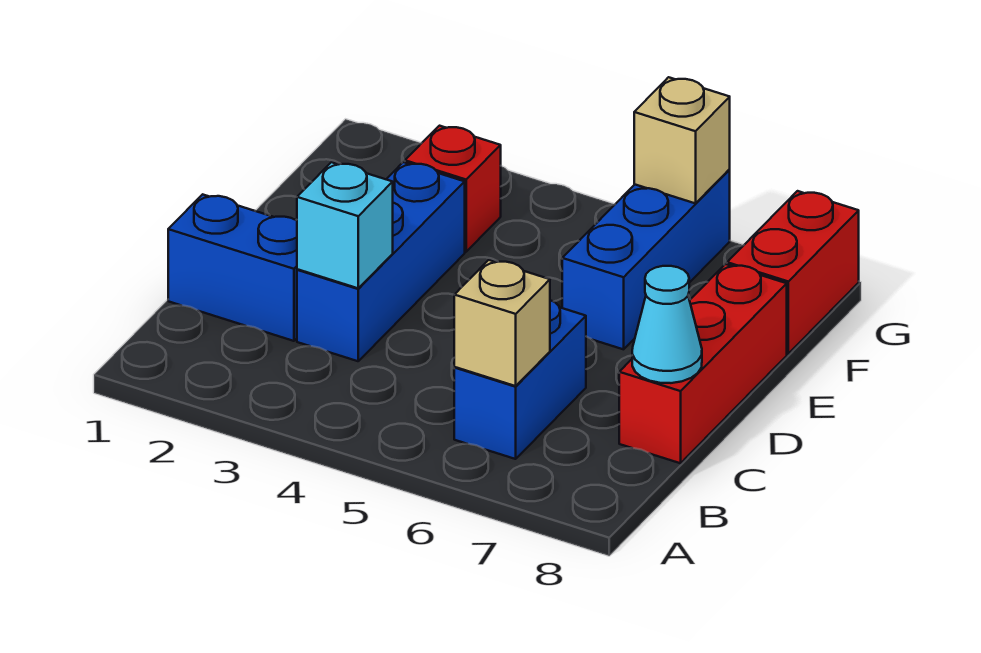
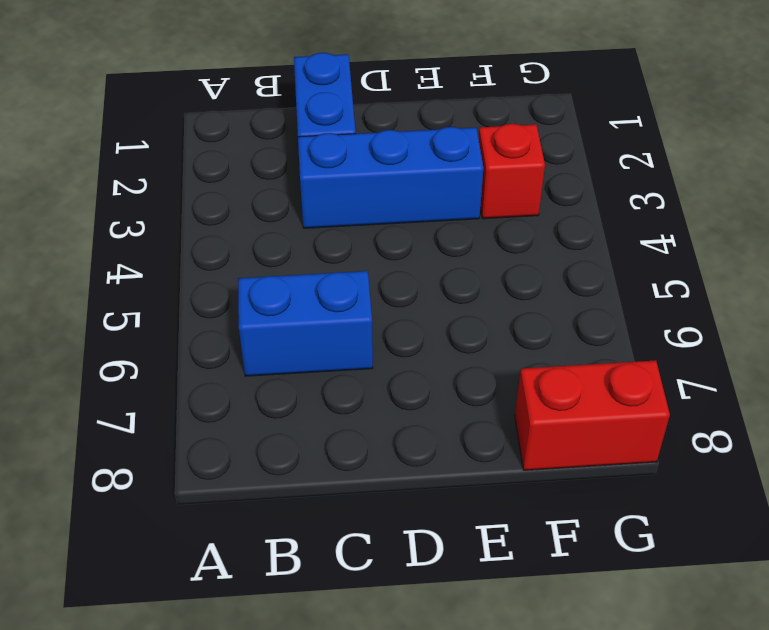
none -> red brick C8:E8 level 1
none -> blue brick E6:G6 level 1

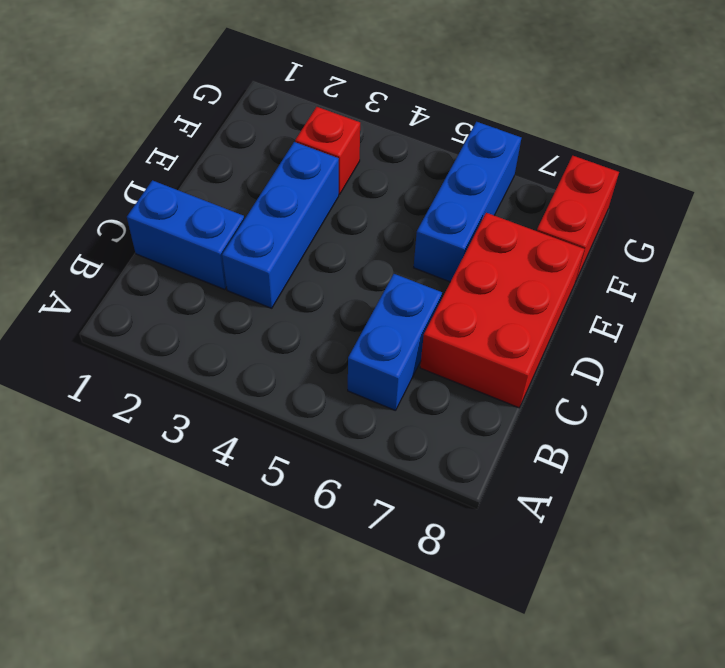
red brick C7:E8 level 1 -> red brick C8:E8 level 1
none -> tan brick B6 level 2
none -> cyan brick C3 level 2

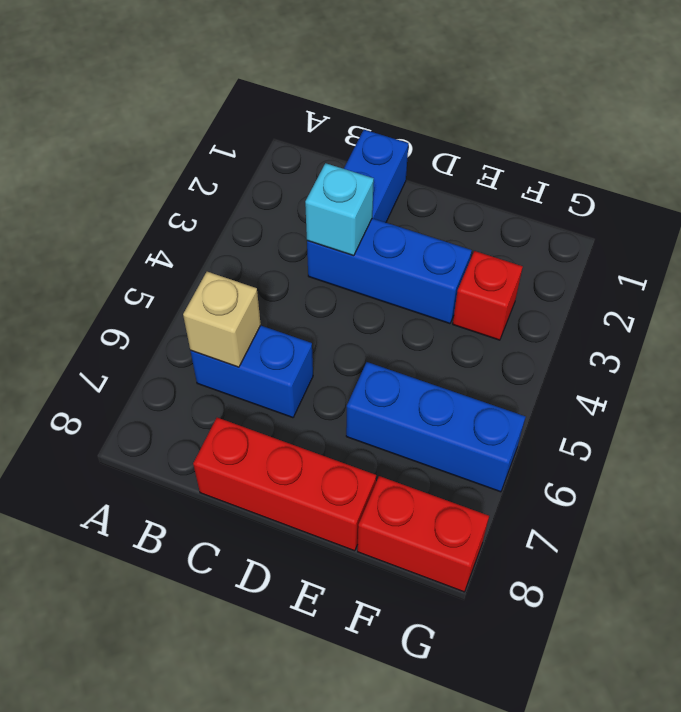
none -> cyan cone C8 level 2
none -> tan brick G6 level 2

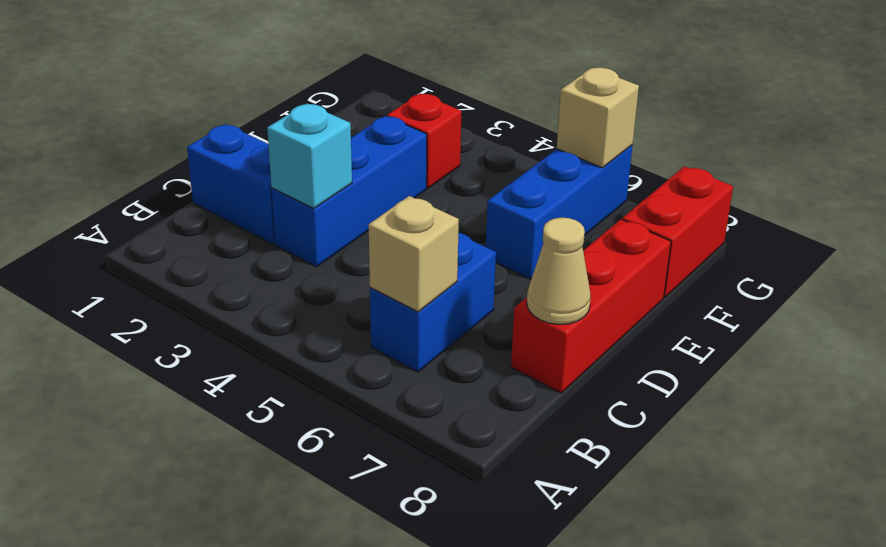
tan cone C8 level 2 -> cyan cone C8 level 2

